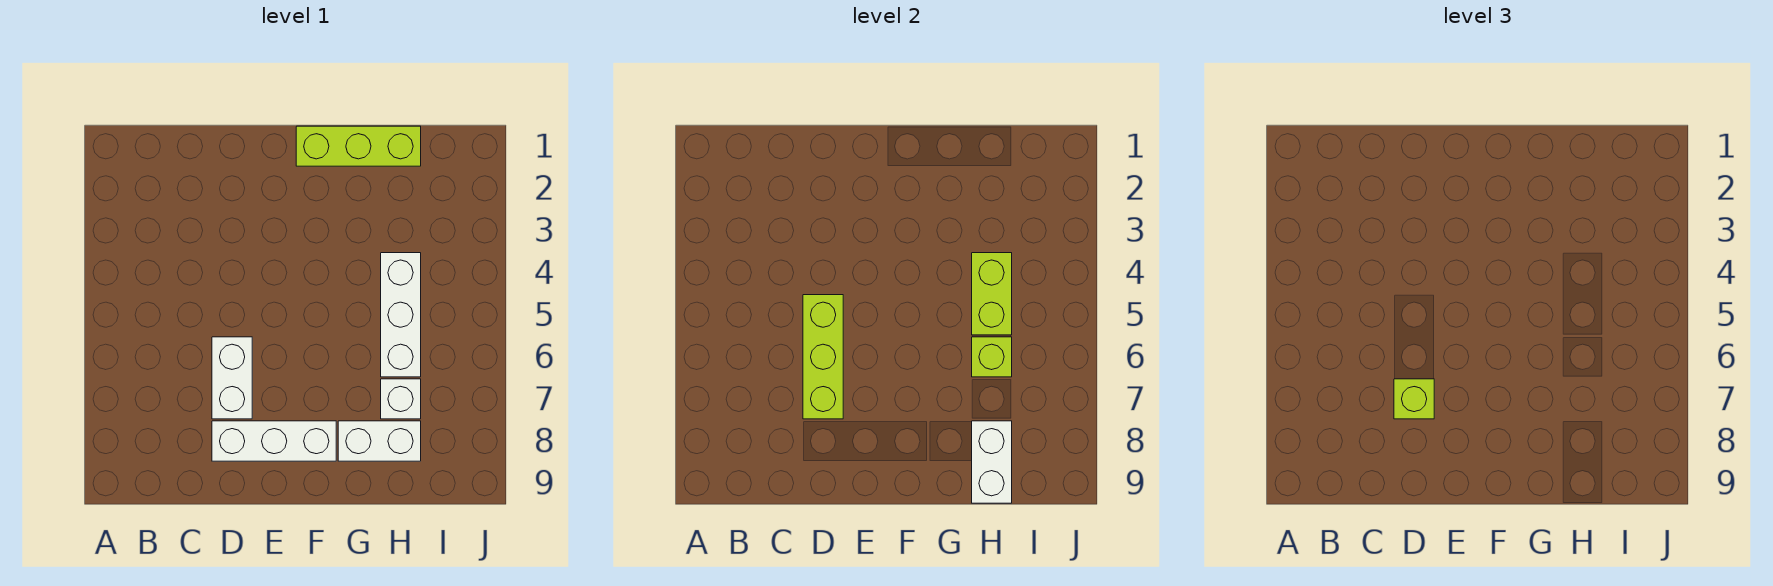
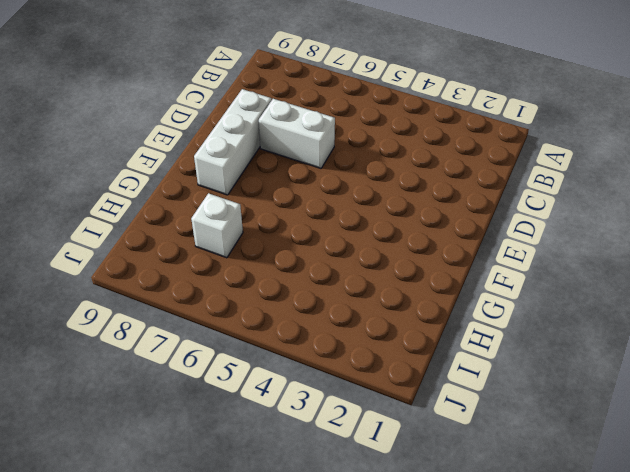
none -> lime brick F1:H1 level 1
none -> white brick G8:H8 level 1

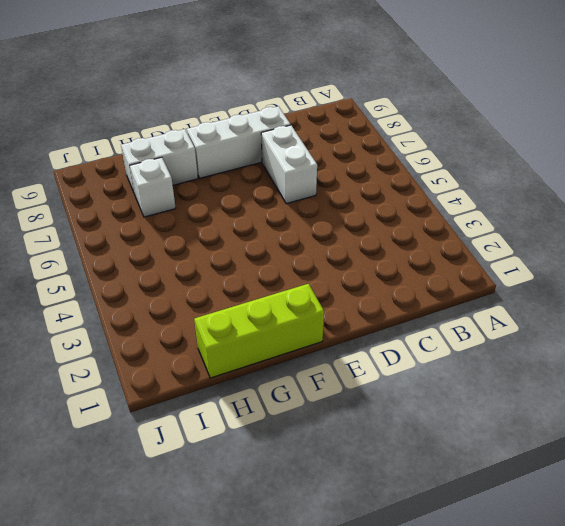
none -> white brick H4:H6 level 1
none -> lime brick D5:D7 level 2

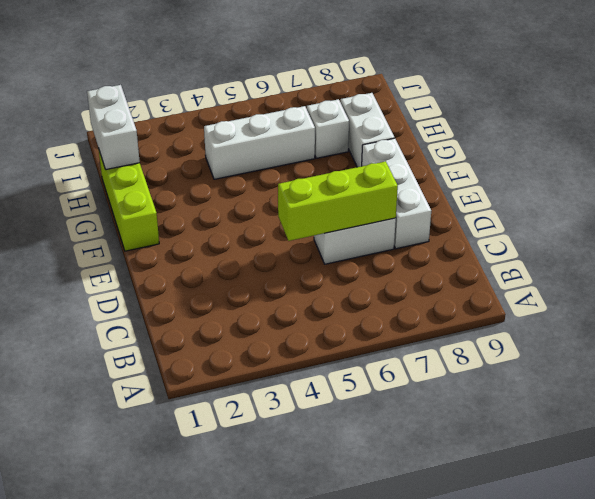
white brick H1:I1 level 2 -> white brick H8:H9 level 2
none -> lime brick H4:H5 level 2
none -> lime brick H6 level 2

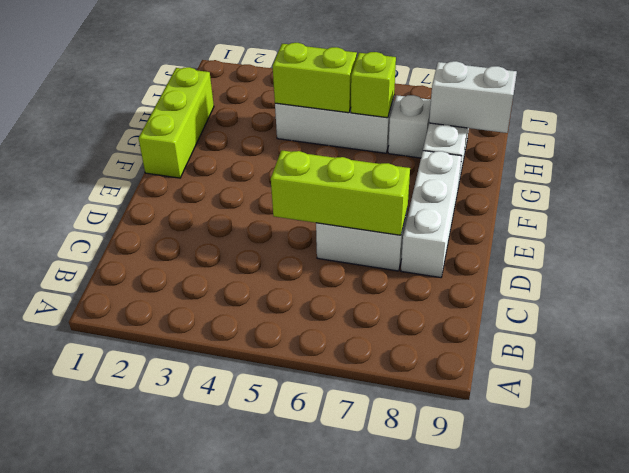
none -> lime brick D7 level 3

